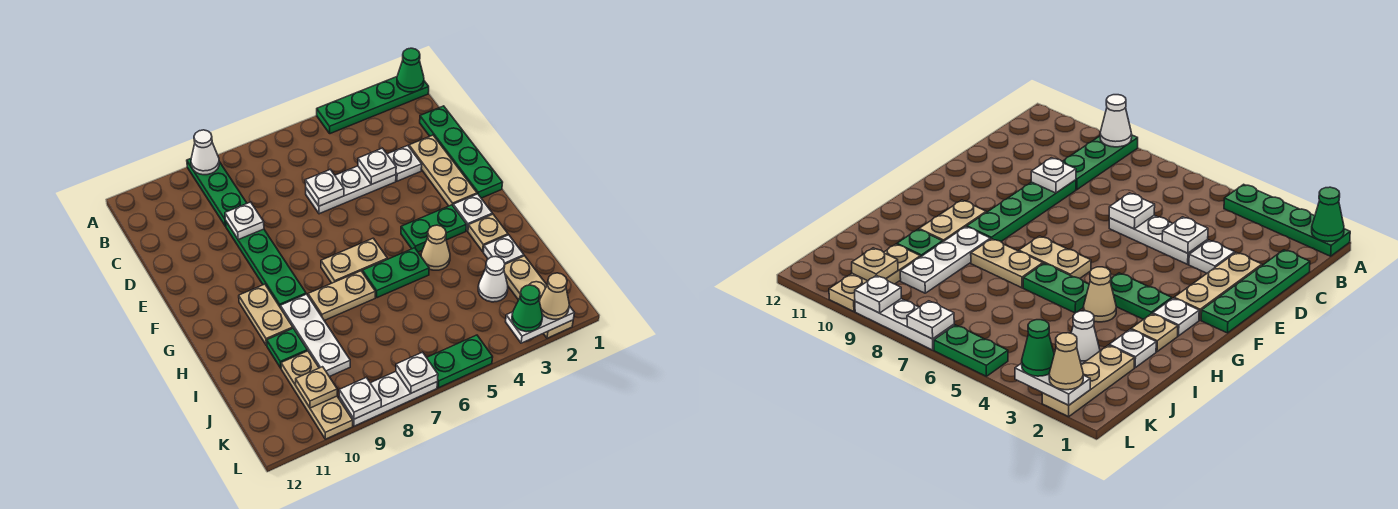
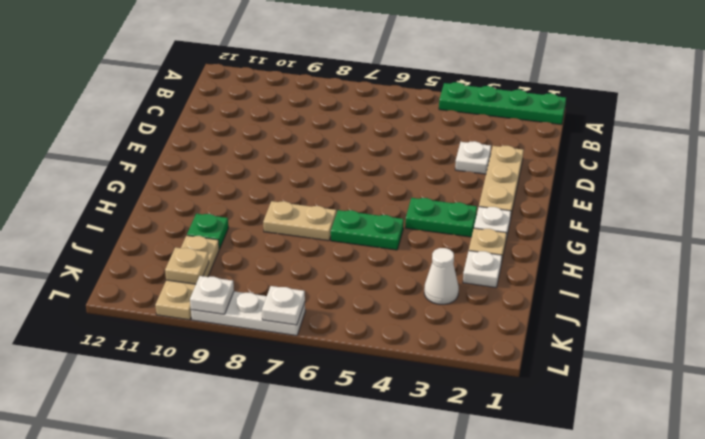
none -> green plate A9:C9 level 1
none -> green plate C1:F1 level 1
none -> white plate D4:D6 level 1
none -> green plate D9:G9 level 1

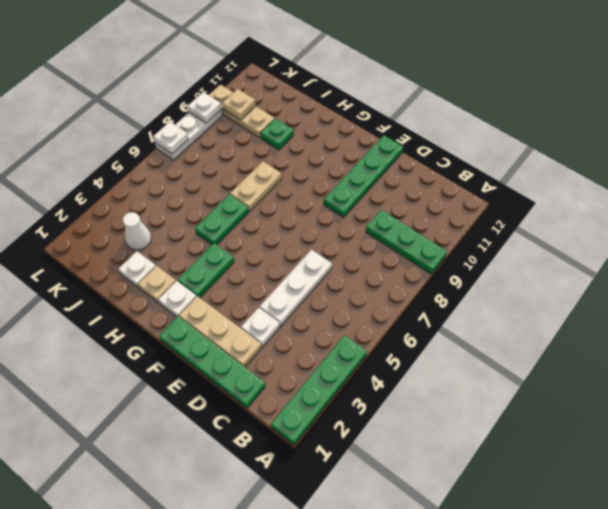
green plate E9:E12 level 1 -> green plate D9:G9 level 1
none -> tan plate G6:G7 level 1
none -> tan plate G10:H10 level 1
none -> tan cone H4 level 1
none -> white plate H9:J9 level 1

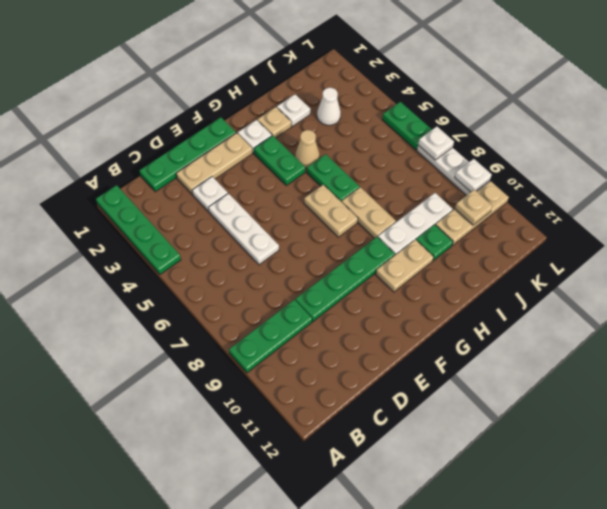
none -> tan plate J2:L2 level 1
none -> green cone A1 level 2
none -> white cone A9 level 2
none -> white plate D4 level 2

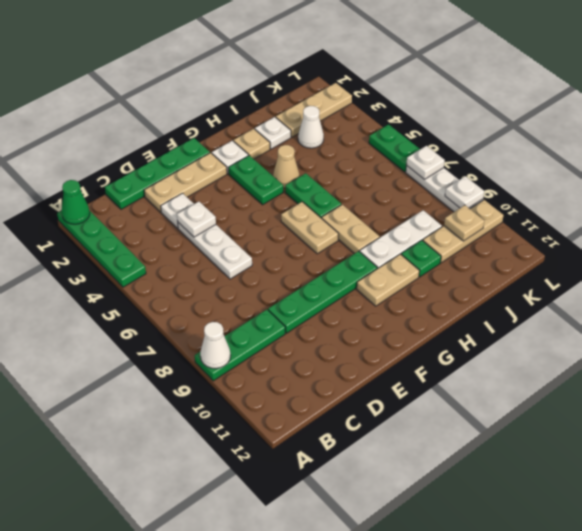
none -> white plate D6 level 2
none -> white plate D9 level 2
none -> white plate L2:L3 level 2
none -> tan cone L2 level 3

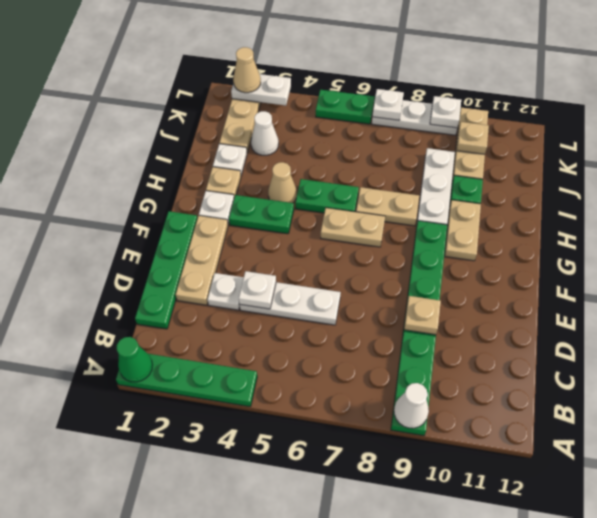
tan plate D9 level 2 -> white plate D9 level 2
none -> white plate D6 level 2
none -> green cone L3 level 3

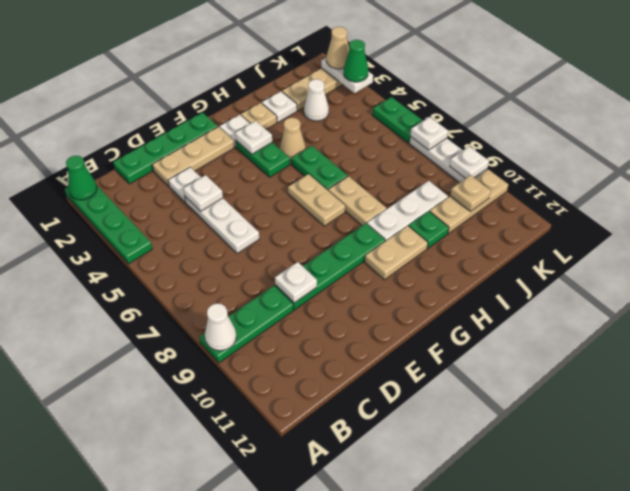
white plate G3 level 2 -> white plate D6 level 2

